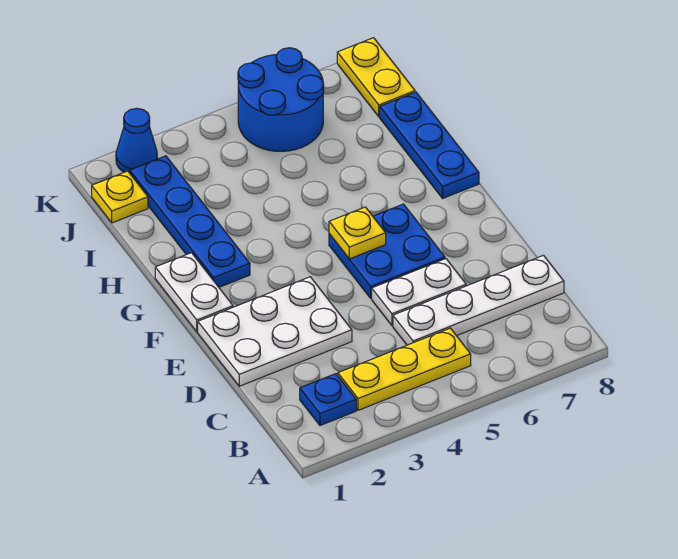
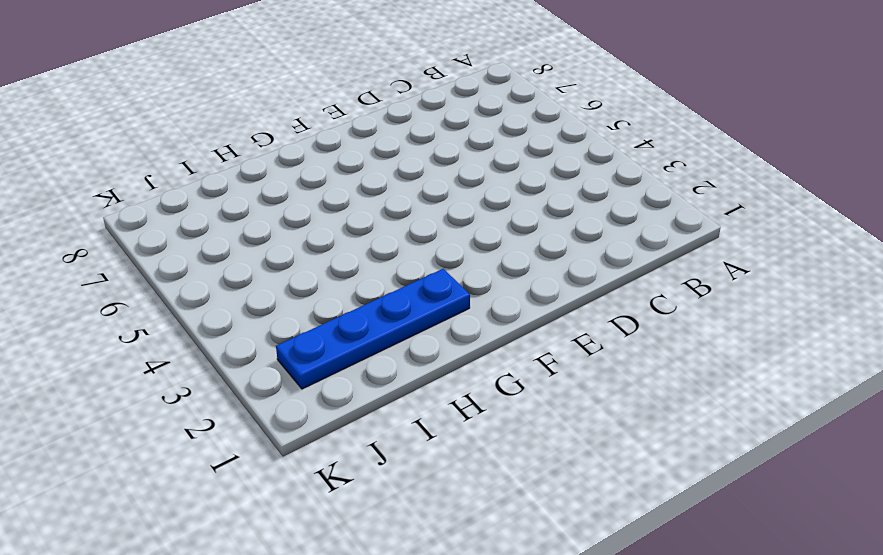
none -> blue plate B2 level 1
none -> yellow plate B3:B5 level 1
none -> white plate C5:C8 level 1

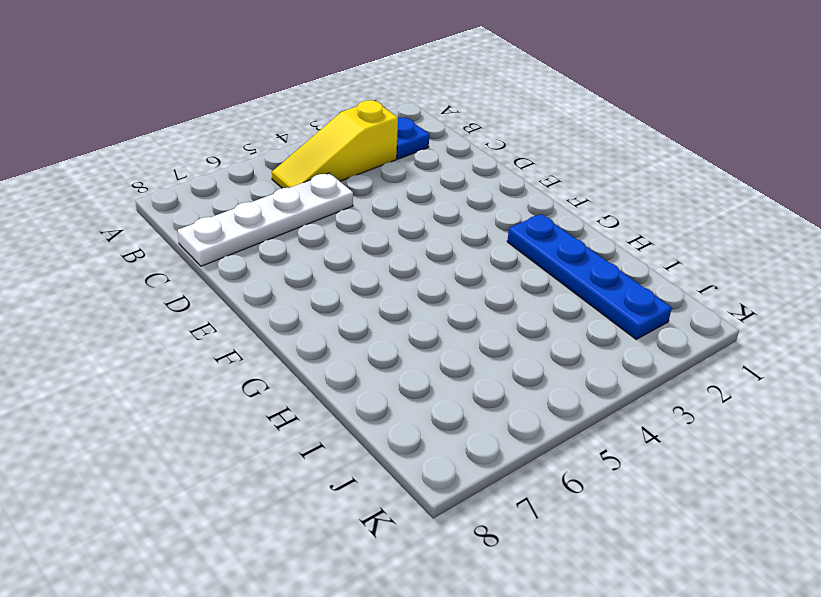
yellow slope B3:B5 level 1 top 3 -> yellow plate B3:B5 level 1
none -> white plate D1:E3 level 1
none -> white plate D5:D6 level 1
none -> blue plate E5:F6 level 1

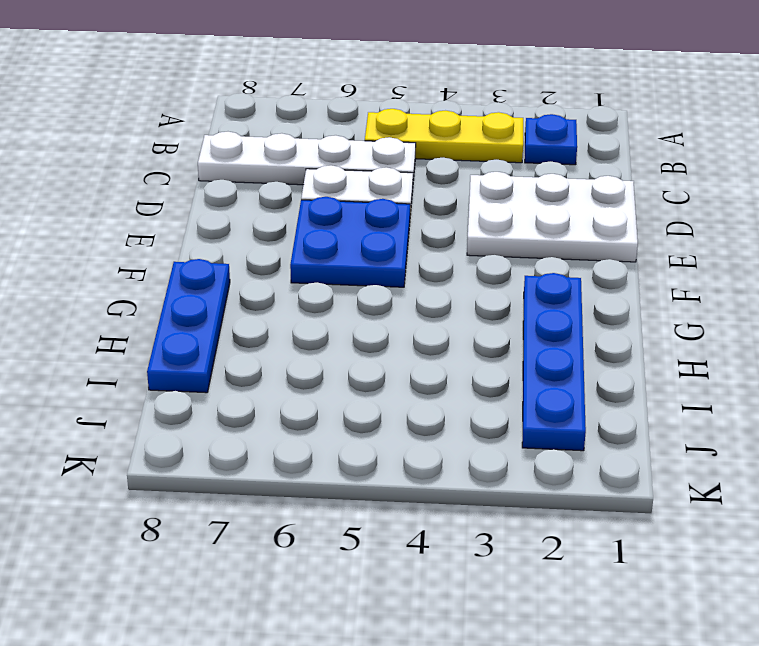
none -> white plate F1:G1 level 1
none -> yellow plate J1 level 1
none -> blue round brick J5:K6 level 1

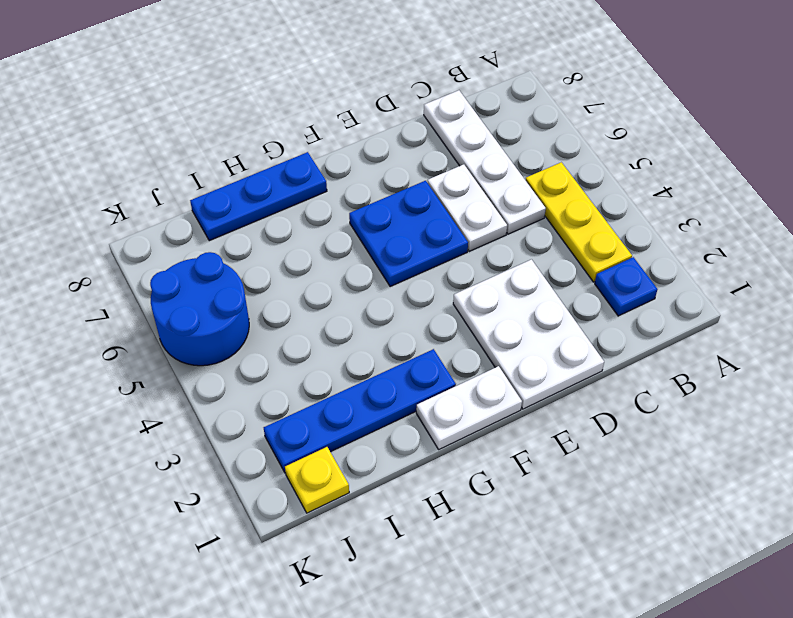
none -> yellow plate J8:K8 level 1
none -> blue cone K2 level 1
none -> yellow plate F5 level 2

